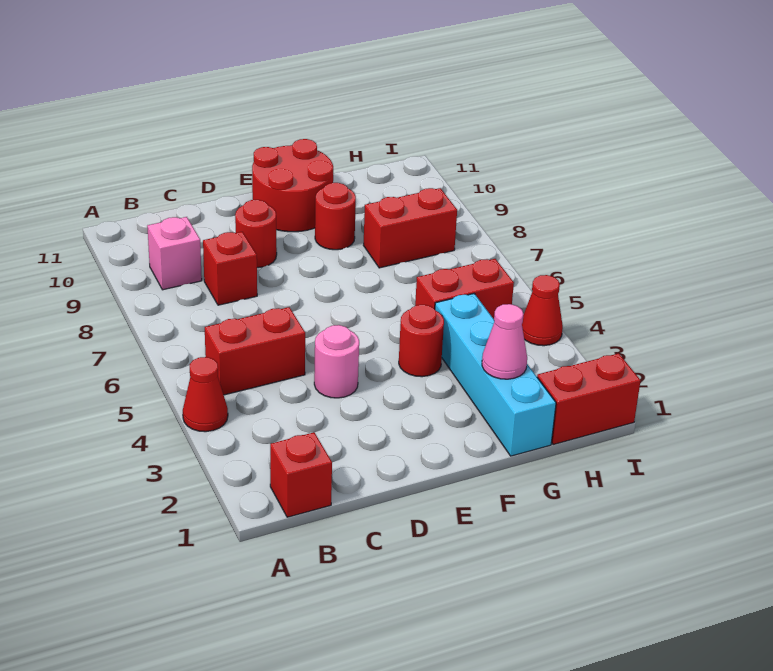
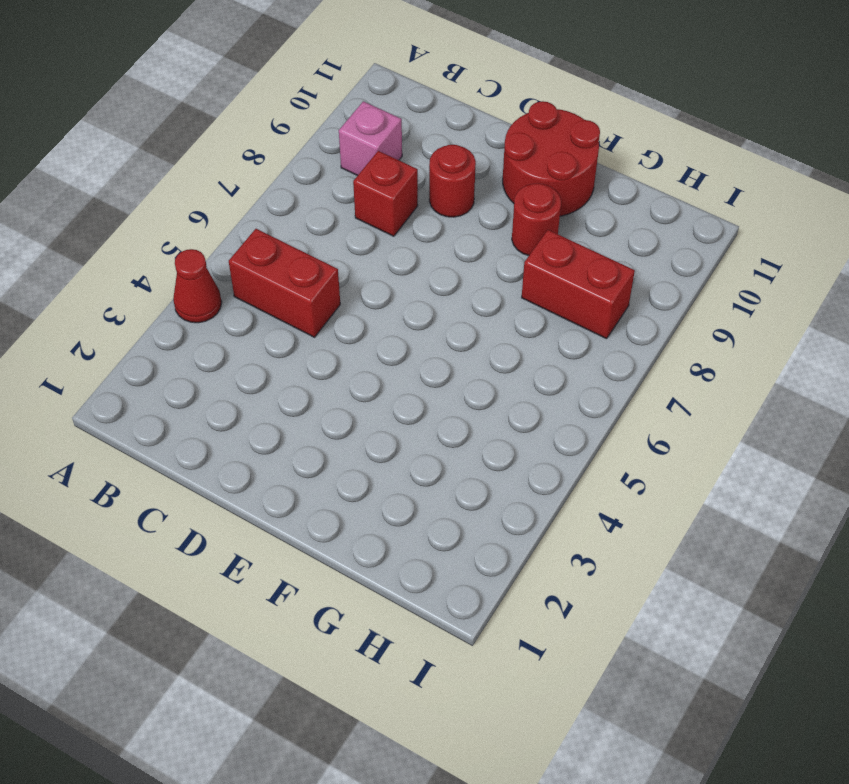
none -> red brick B1 level 1
none -> pink round brick D4 level 1
none -> red round brick F4 level 1

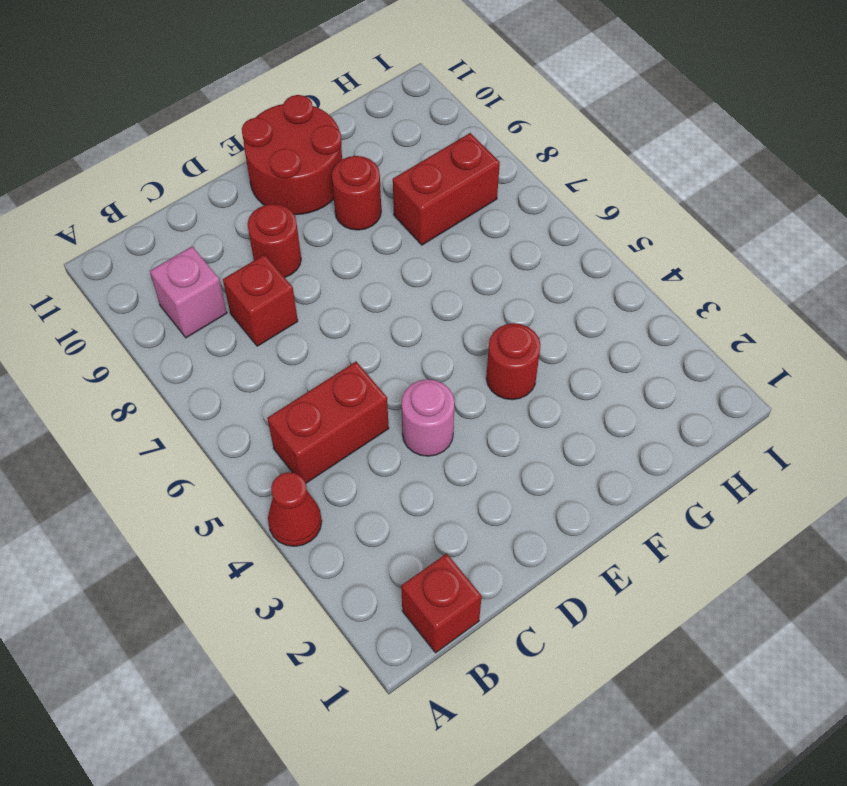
none -> cyan brick G1:G4 level 1
none -> red brick G5:H5 level 1
none -> red brick H1:I1 level 1

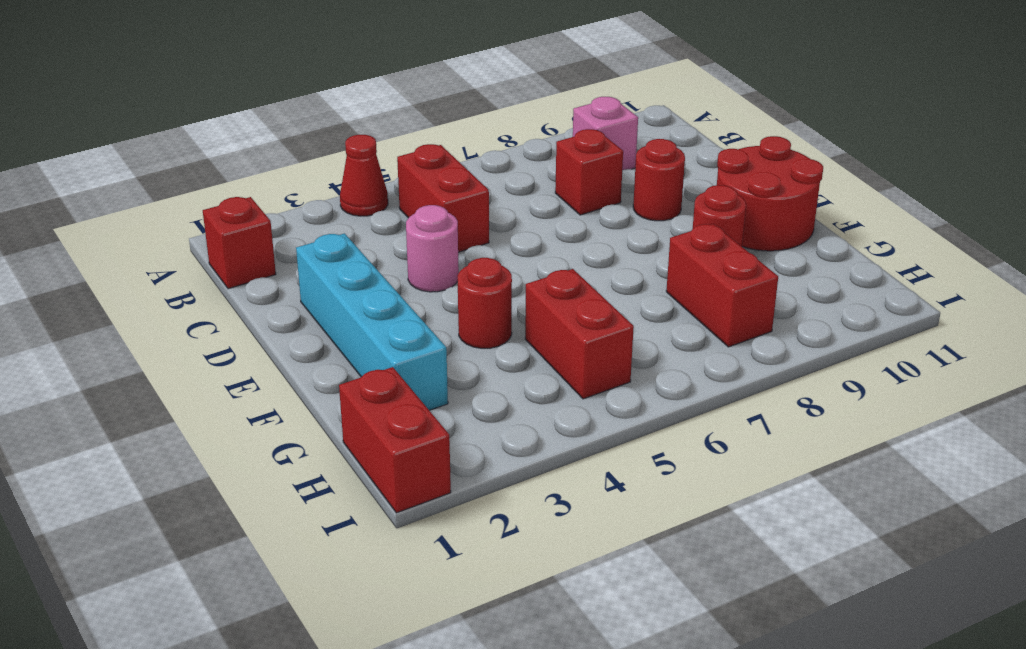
cyan brick D2:G2 level 1 -> cyan brick G1:G4 level 1
none -> red cone I4 level 1
none -> pink cone G2 level 2

